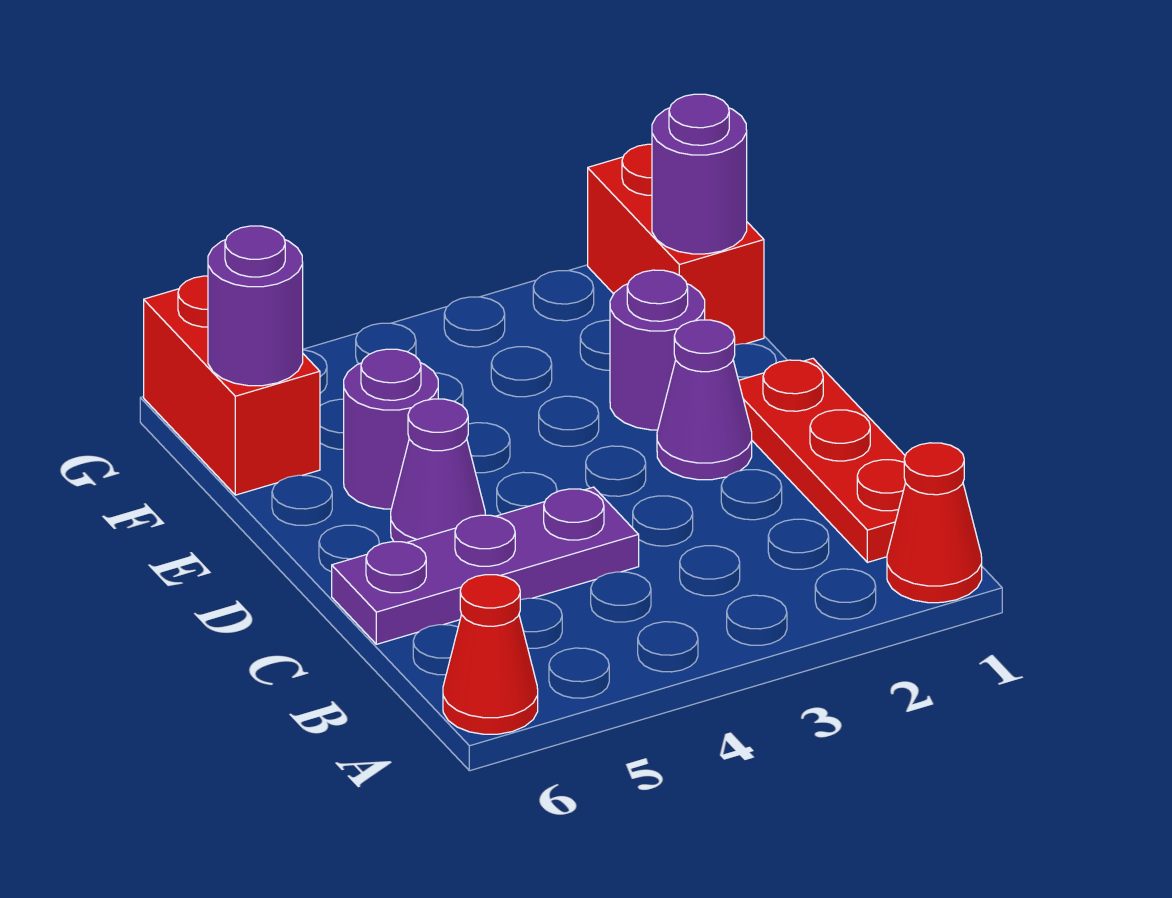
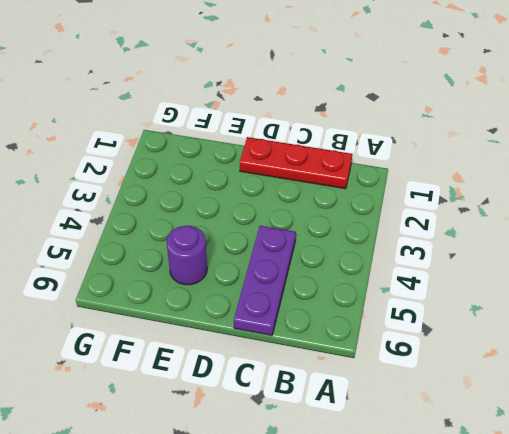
none -> red cone A1 level 1
none -> red cone A6 level 1
none -> purple cone D2 level 1

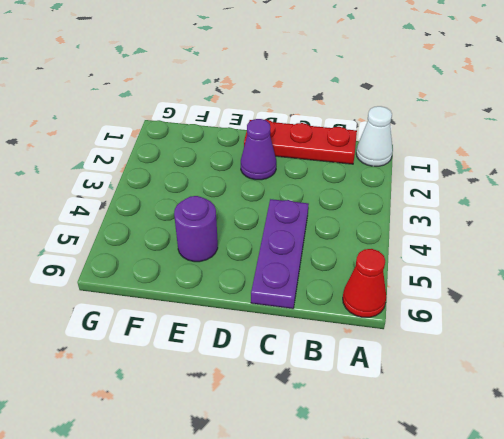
white cone A1 level 1 -> red cone A1 level 1
none -> purple cone D5 level 1
none -> purple round brick E2 level 1
none -> red brick F1:G1 level 1

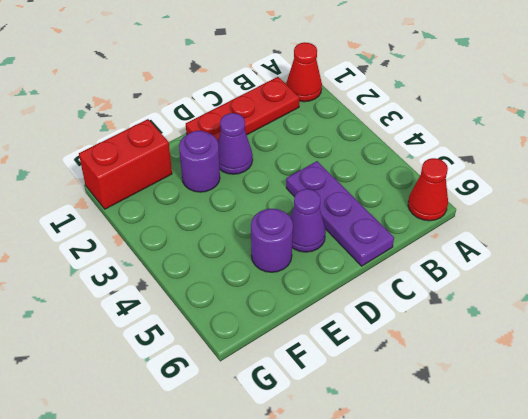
none -> red brick F6:G6 level 1
none -> purple round brick F1 level 2
none -> purple round brick F6 level 2

